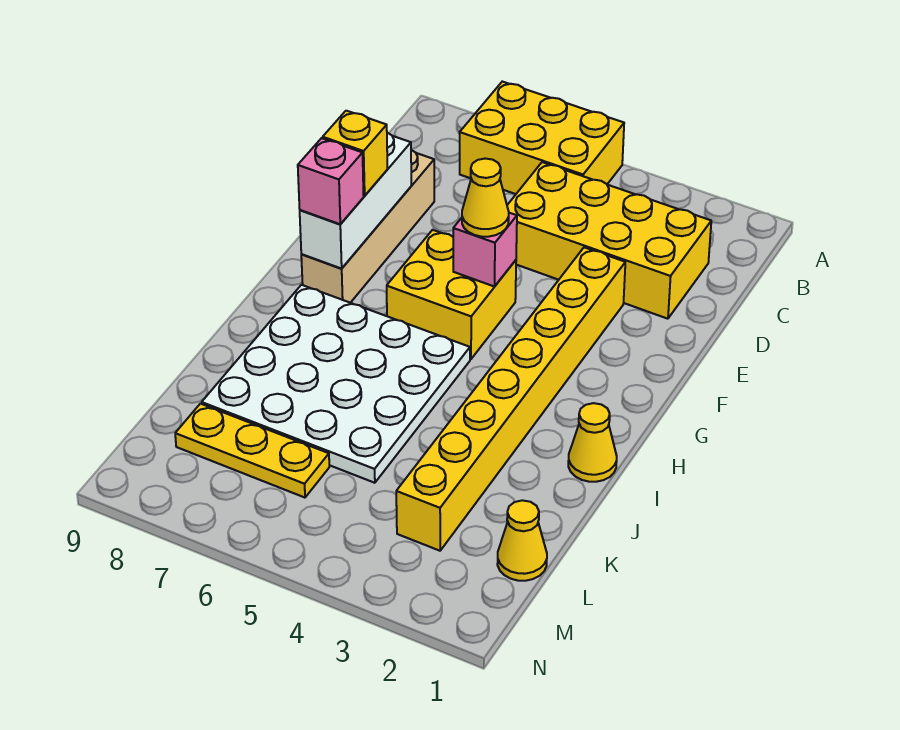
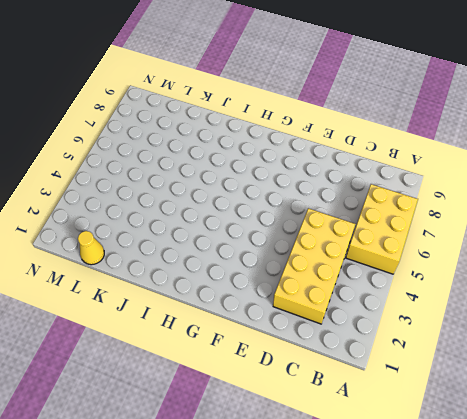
none -> tan brick D8:G8 level 1
none -> yellow brick E3:L3 level 1
none -> yellow brick F5:G6 level 1

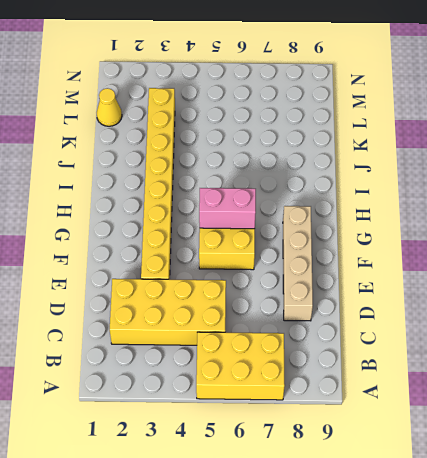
pink brick G5:G6 level 2 -> none
none -> white plate H5:K8 level 1
none -> yellow cone I1 level 1
none -> yellow plate L6:L8 level 1

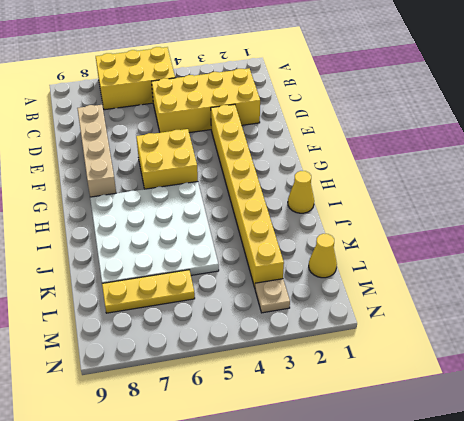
tan plate M3 level 1 -> none
none -> white brick E8:G8 level 2
none -> pink brick F5 level 2
none -> yellow cone F5 level 3

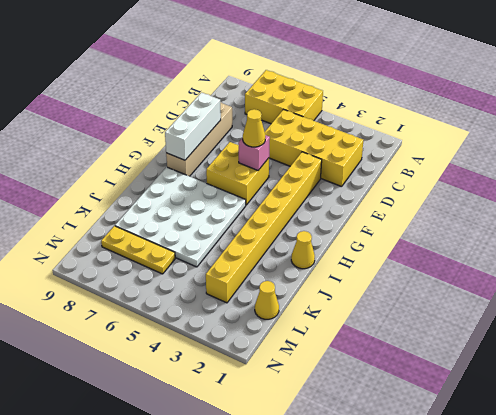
none -> yellow brick F8 level 3
none -> pink brick G8 level 3

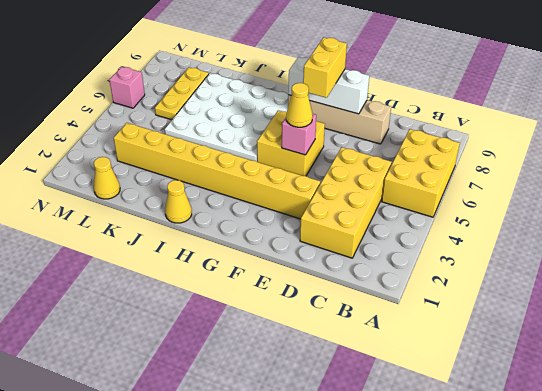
yellow brick F7:F8 level 3 -> yellow brick F8 level 3
pink brick N6 level 1 -> pink brick G8 level 3

